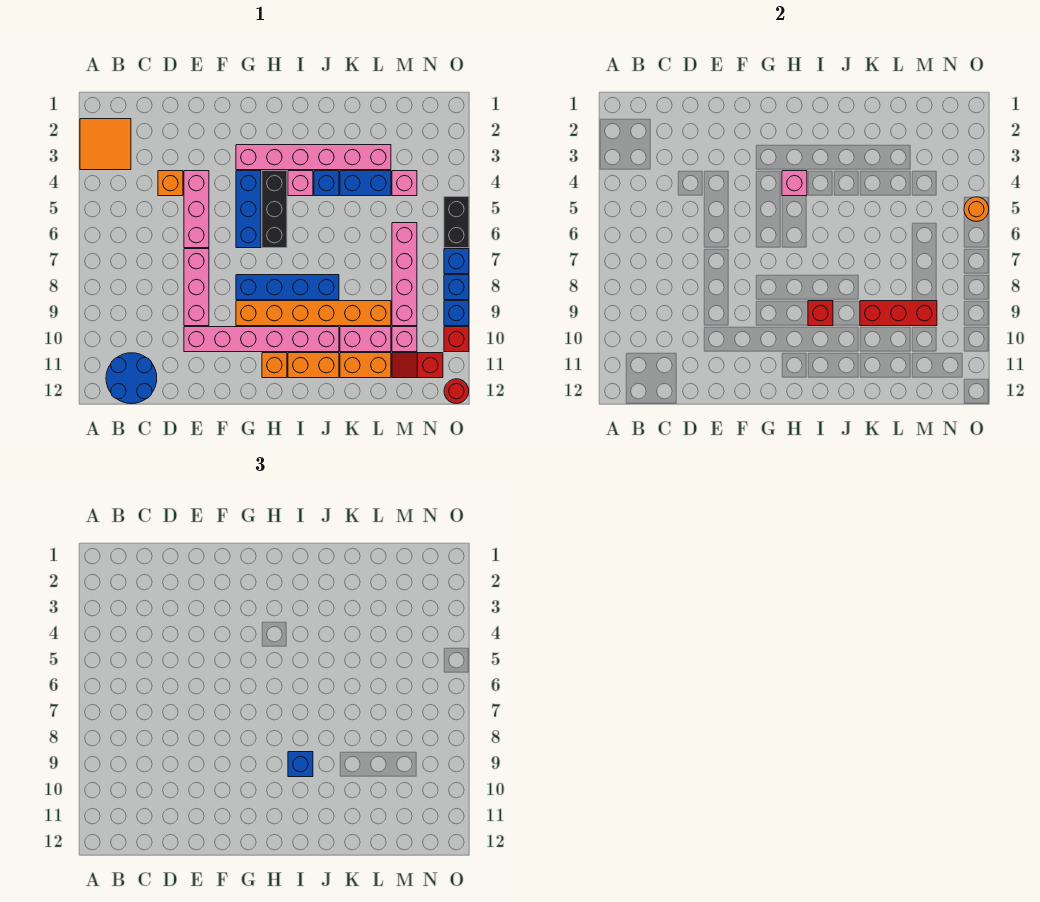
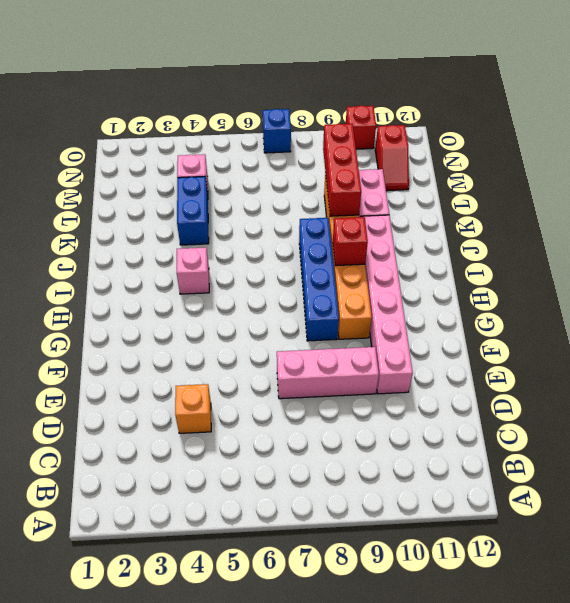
none -> orange tile A2:B3 level 1
none -> blue round brick B11:C12 level 1
none -> pink brick E4:E6 level 1
none -> pink brick G3:L3 level 1

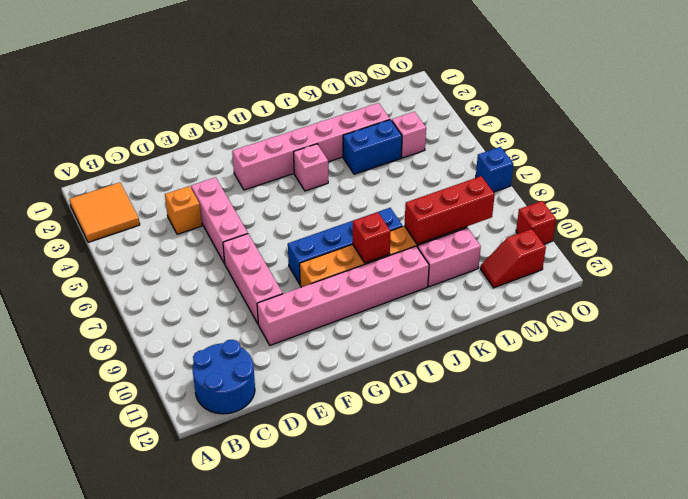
none -> blue brick G4:G6 level 1
none -> black brick H4:H6 level 1
none -> orange brick H11 level 1
none -> orange brick I11:J11 level 1

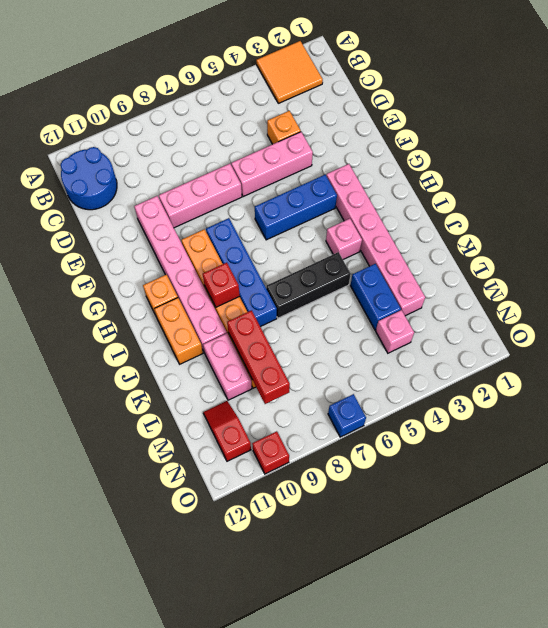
black brick J5:J7 level 1 -> black brick H4:H6 level 1
none -> blue brick J4 level 1
none -> orange brick K11:L11 level 1
none -> pink brick M6:M9 level 1
none -> pink brick M10 level 1

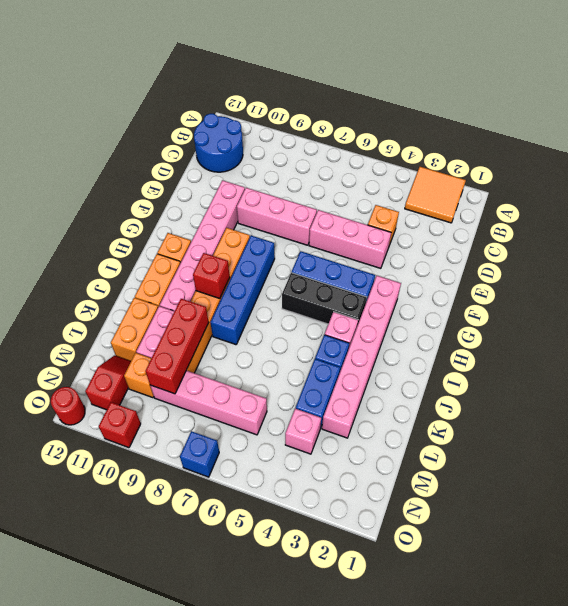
orange brick M10 level 1 -> pink brick M10 level 1
none -> black brick O5:O6 level 1
none -> blue brick O8 level 1
none -> blue brick O9 level 1
none -> pink brick H4 level 2

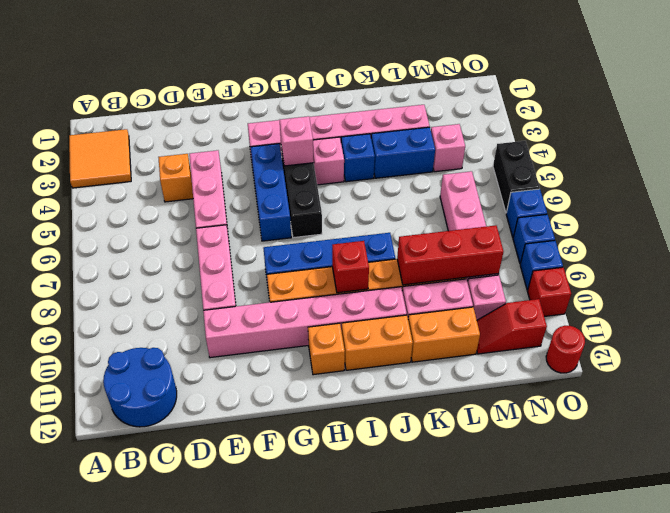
none -> orange round brick O5 level 2
none -> blue brick I9 level 3

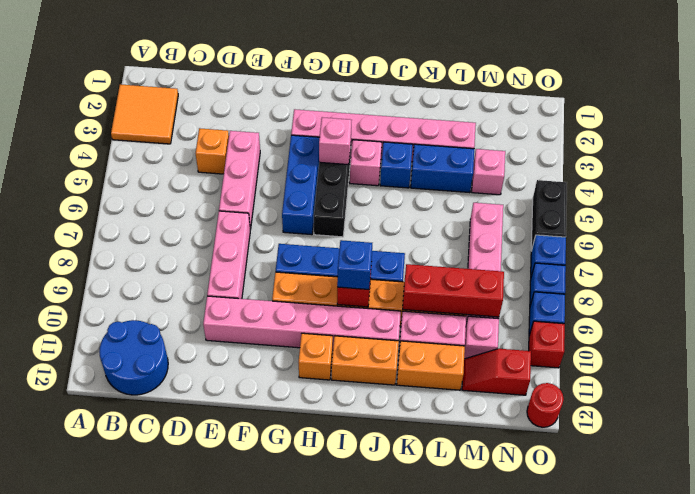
none -> orange round brick O5 level 2

